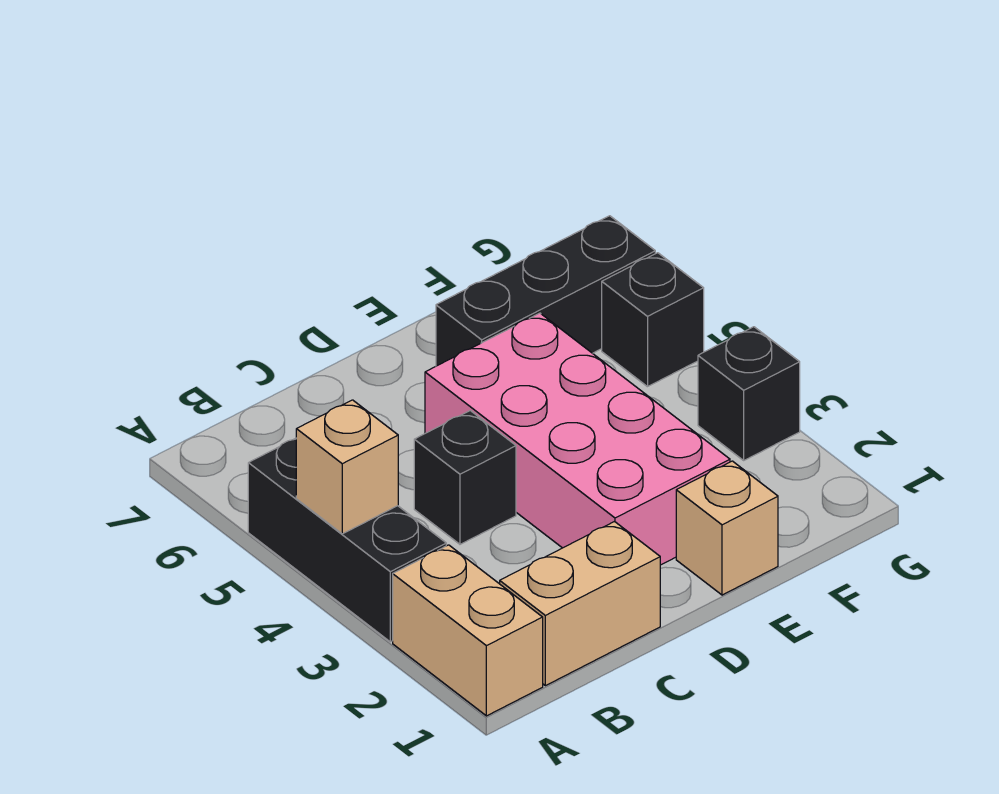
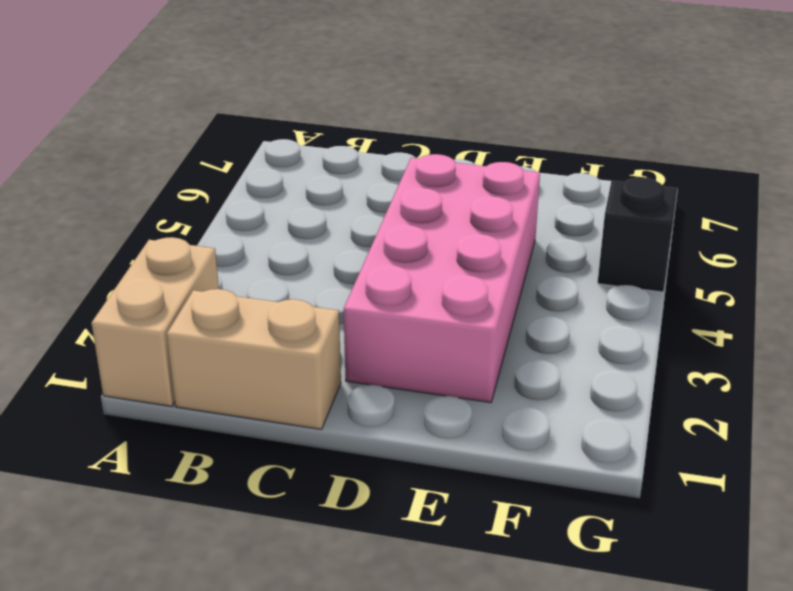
none -> black brick A3:A5 level 1
none -> black brick C4 level 1

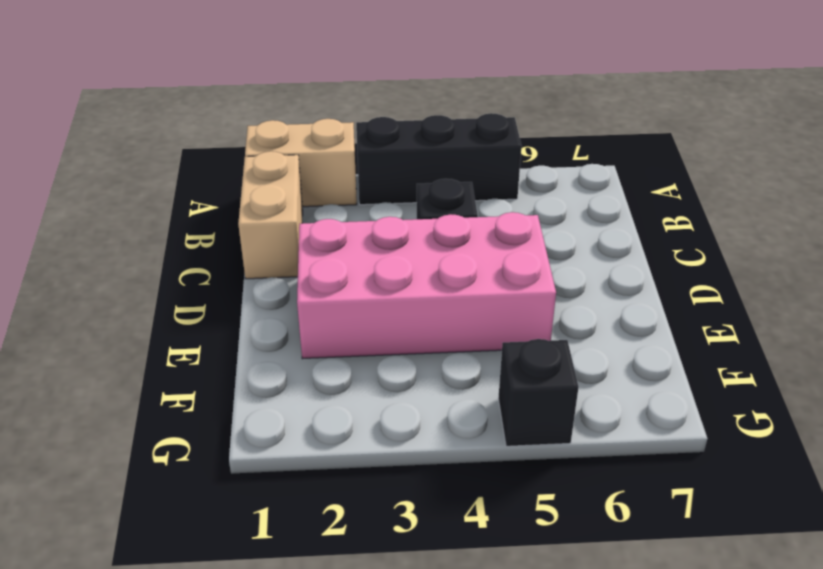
none -> tan brick E1 level 1
none -> black brick E6:G6 level 1

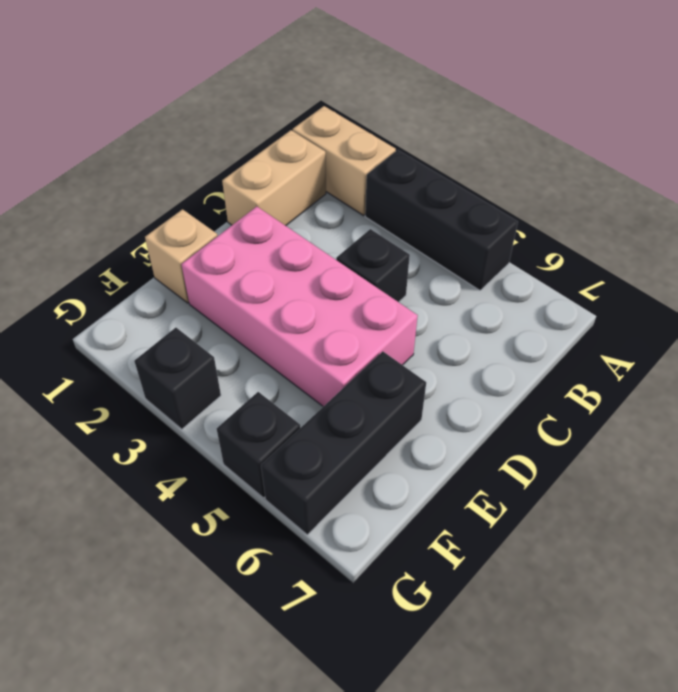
none -> tan brick A4 level 2

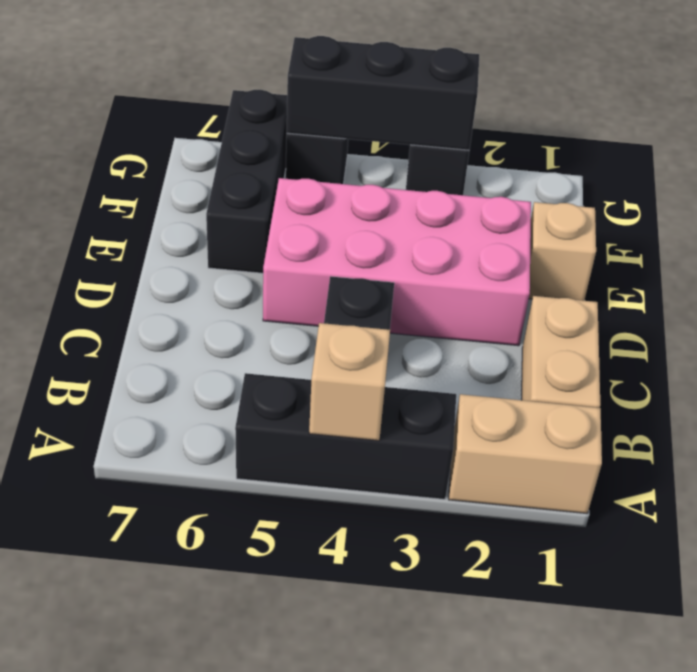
black brick G3:G5 level 2 -> none

